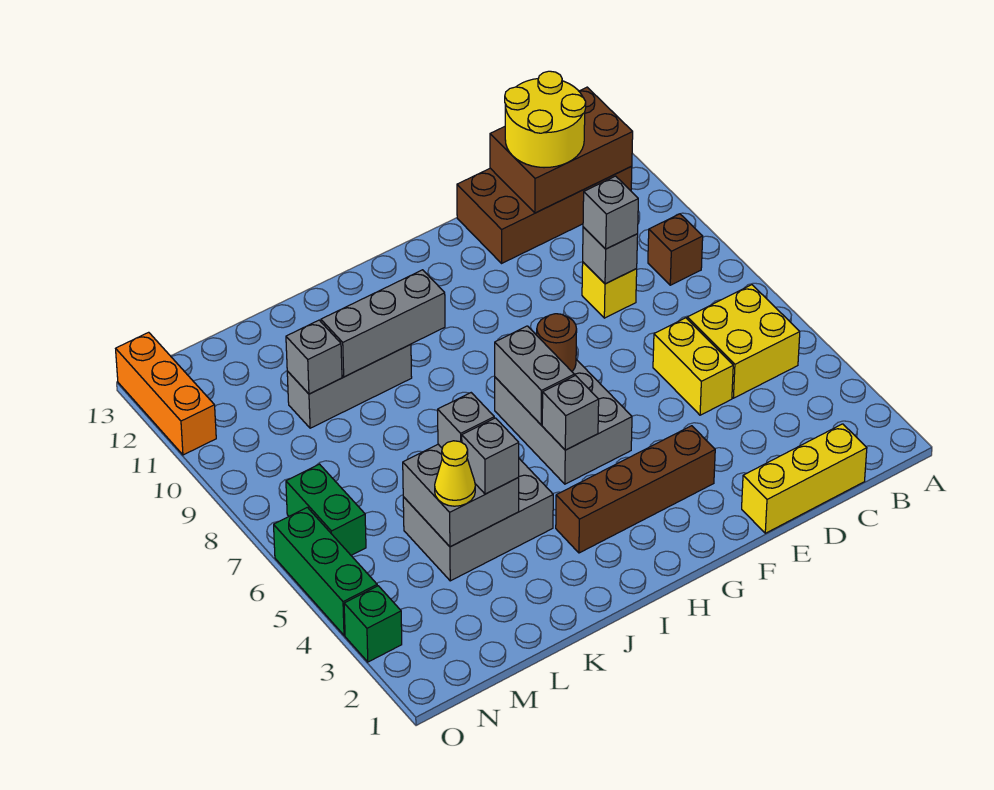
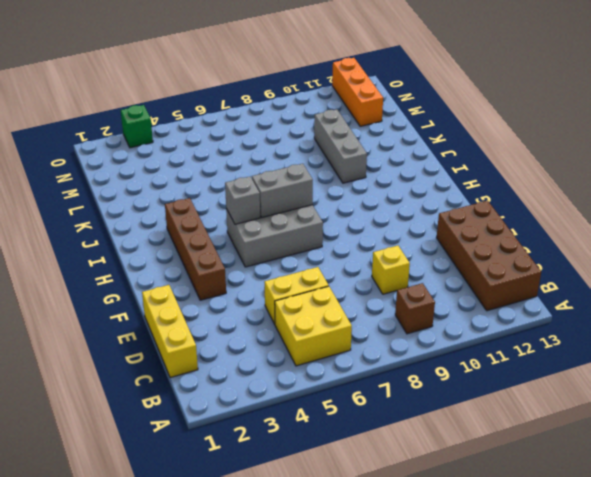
orange brick M12:O12 level 1 -> orange brick O11:O13 level 1
none -> grey brick J4:L5 level 1
none -> green brick N6:N7 level 1
none -> green brick O4:O6 level 1

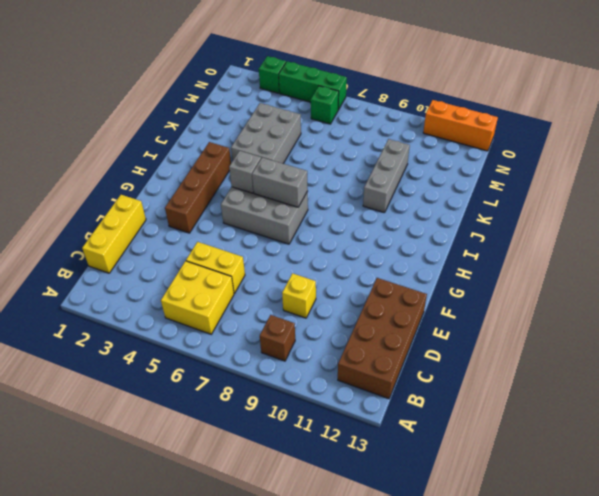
green brick N6 level 1 -> green brick N6:N7 level 1
none -> brown brick B12:D13 level 2
none -> grey brick D9 level 2
none -> brown round brick G7 level 2

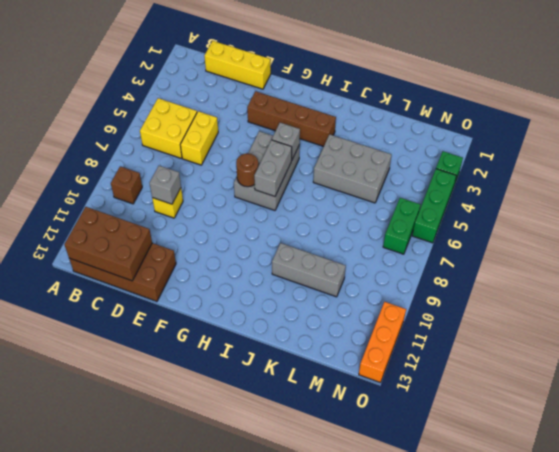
none -> grey brick I10:K10 level 2
none -> grey brick K4:L5 level 2
none -> grey brick L10 level 2

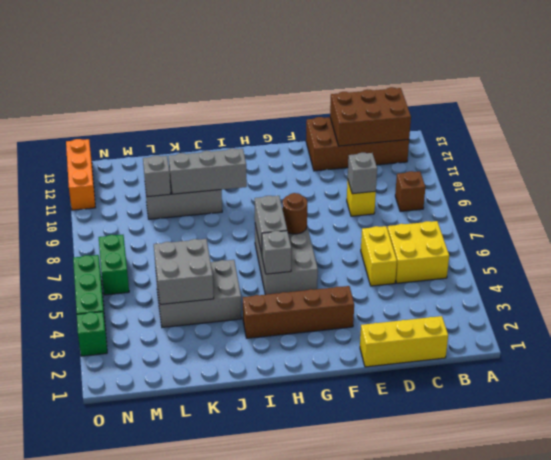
none -> yellow round brick C12:D13 level 3
none -> grey brick D9 level 3
none -> grey brick K4 level 3

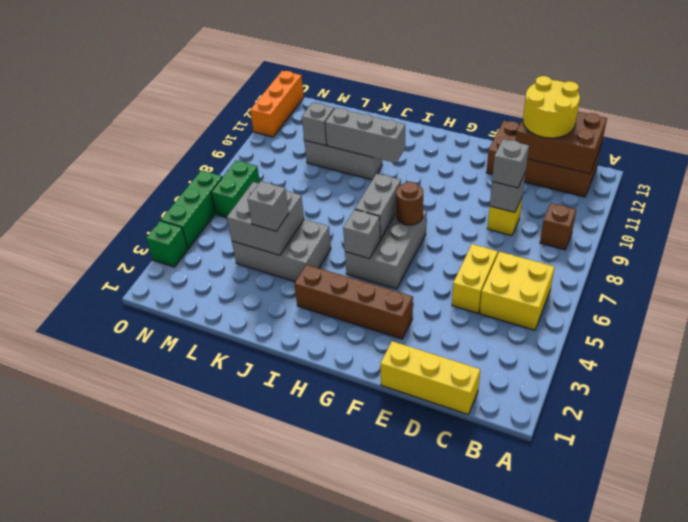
none -> grey brick K5 level 3
none -> yellow cone L4 level 3

